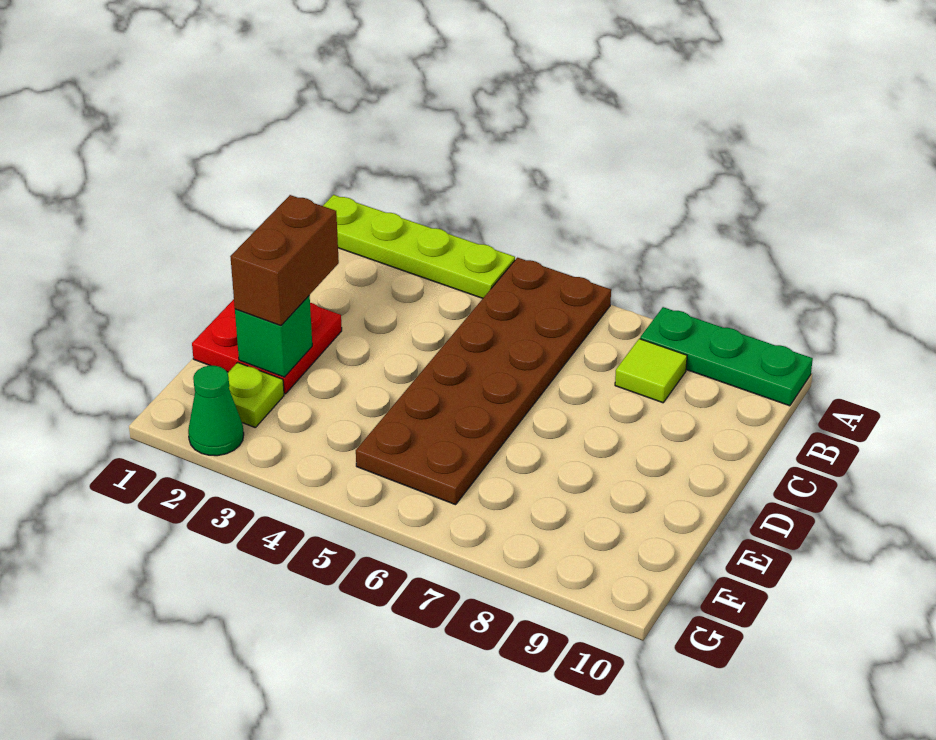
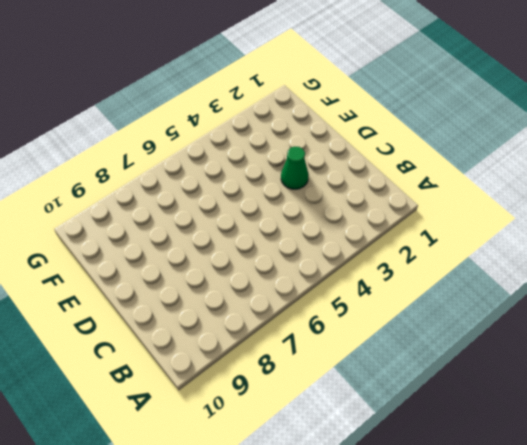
green cone D3 level 1 -> green cone G2 level 1
none -> lime plate A1:A4 level 1
none -> brown plate A5:F6 level 1

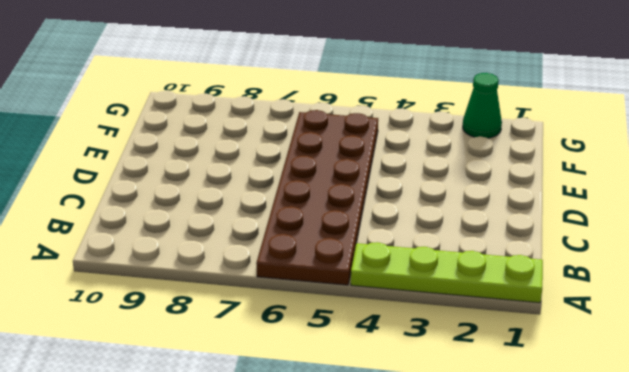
none -> green plate A8:A10 level 1
none -> lime tile B8 level 1

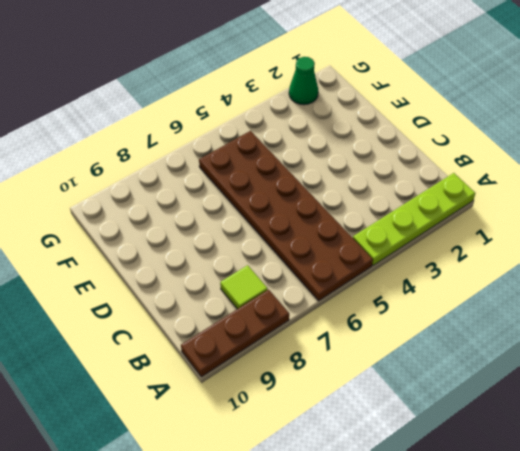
brown plate A8:A10 level 1 -> green plate A8:A10 level 1
none -> red plate D1:E2 level 1
none -> lime plate F2 level 1

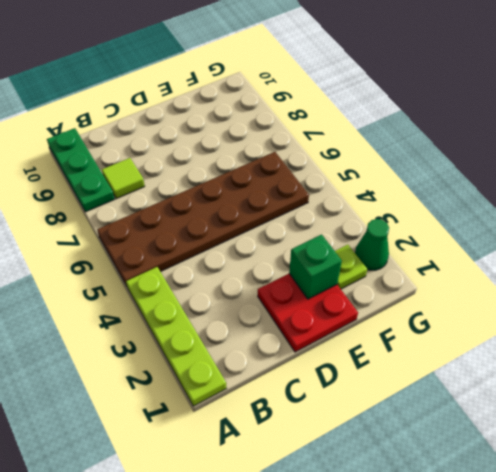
none -> brown brick D2:E2 level 3

